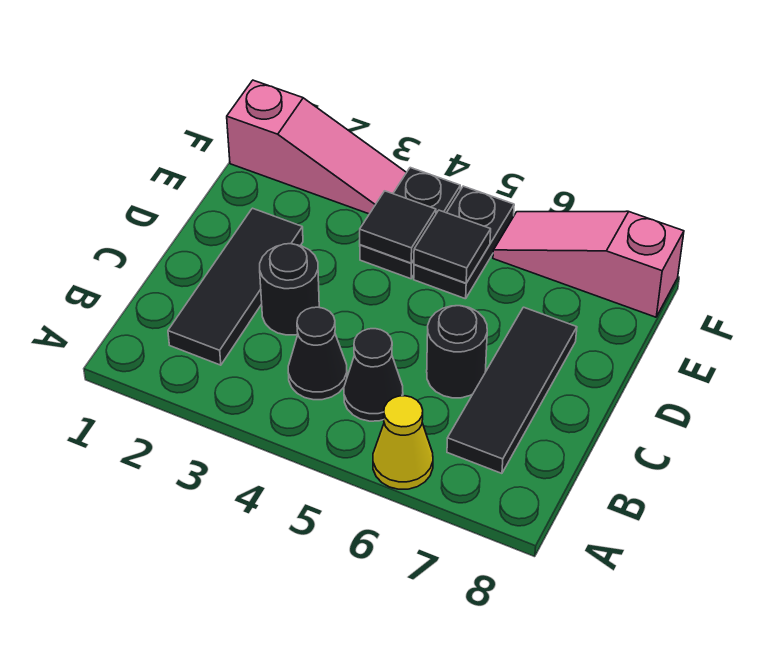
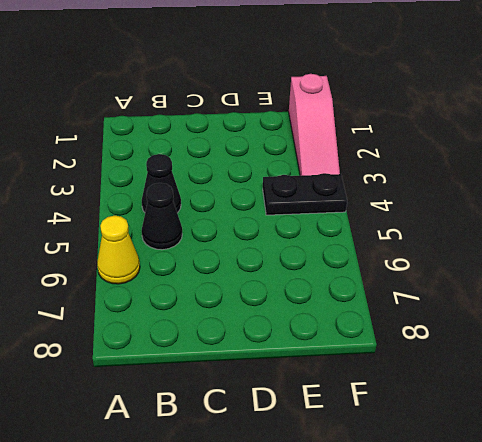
none -> black tile B2:D2 level 1
none -> black tile B7:D7 level 1
none -> black round brick C3 level 1

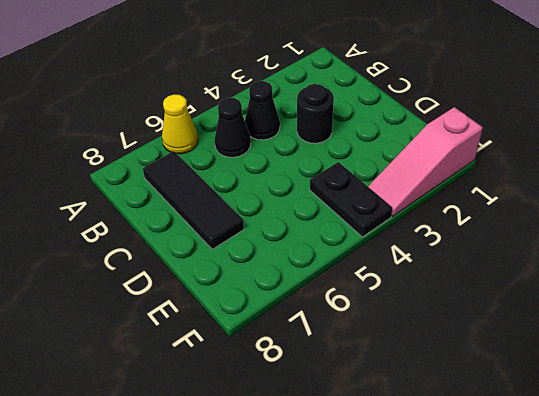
none -> black tile B2:D2 level 1
none -> black round brick C6 level 1
none -> black plate E5:F5 level 1

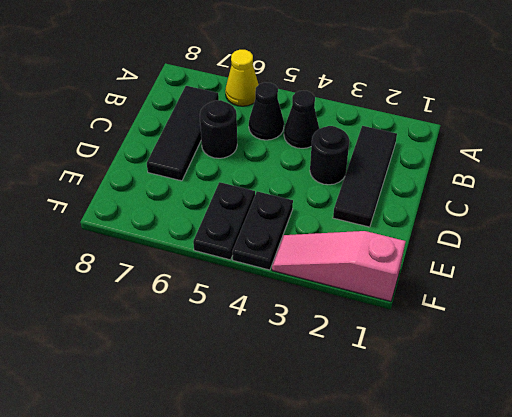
none -> pink slope F6:F8 level 1 top 8
none -> black tile E4 level 2
none -> black tile E5 level 2

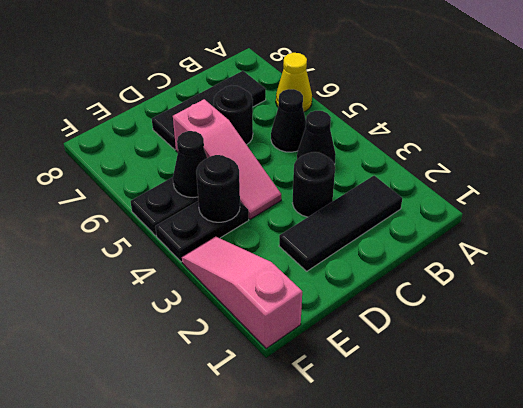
pink slope D4:D6 level 1 top 6 -> pink slope F6:F8 level 1 top 8
black round brick E4 level 2 -> black tile E4 level 2
black cone E5 level 2 -> black tile E5 level 2

